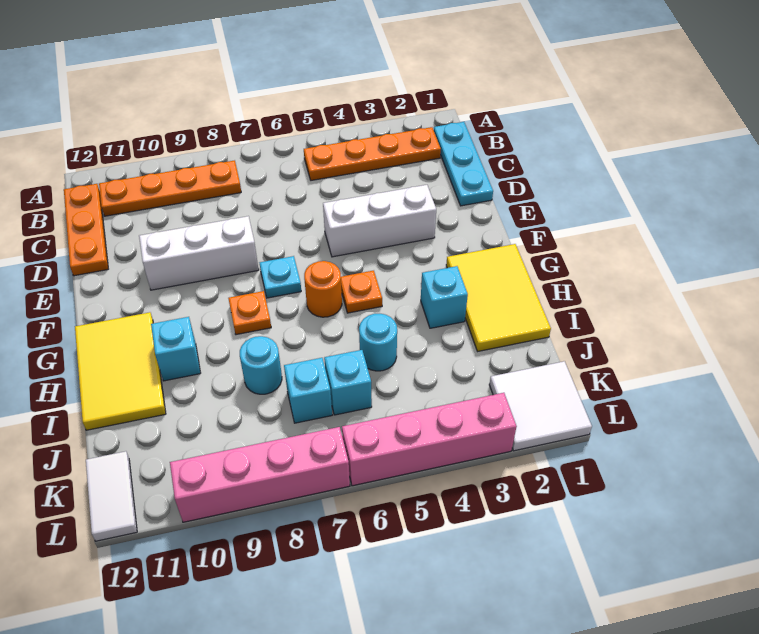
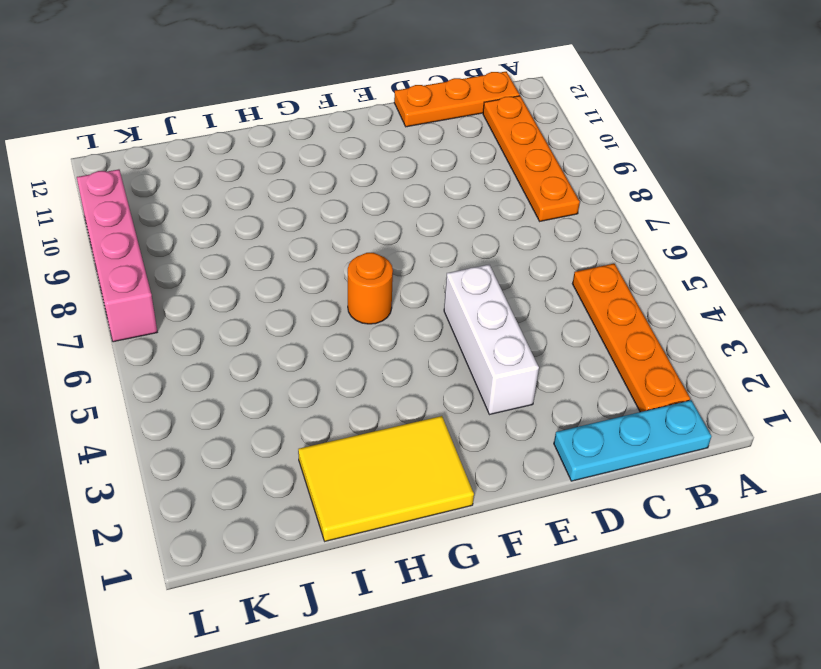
none -> white brick E8:E10 level 1
none -> cyan plate F7 level 1
none -> orange plate G5 level 1

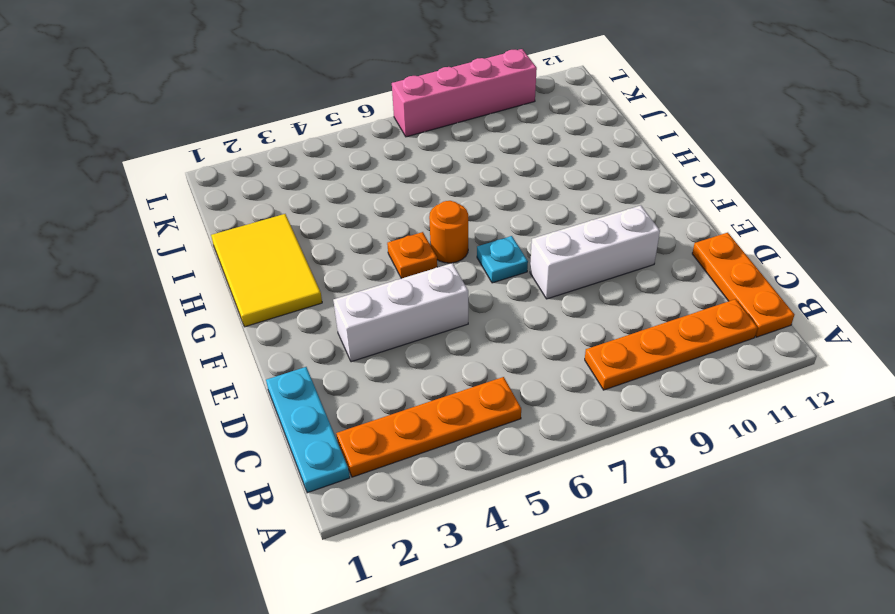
none -> orange plate G8 level 1
none -> yellow tile G11:I12 level 1
none -> cyan brick H3 level 1

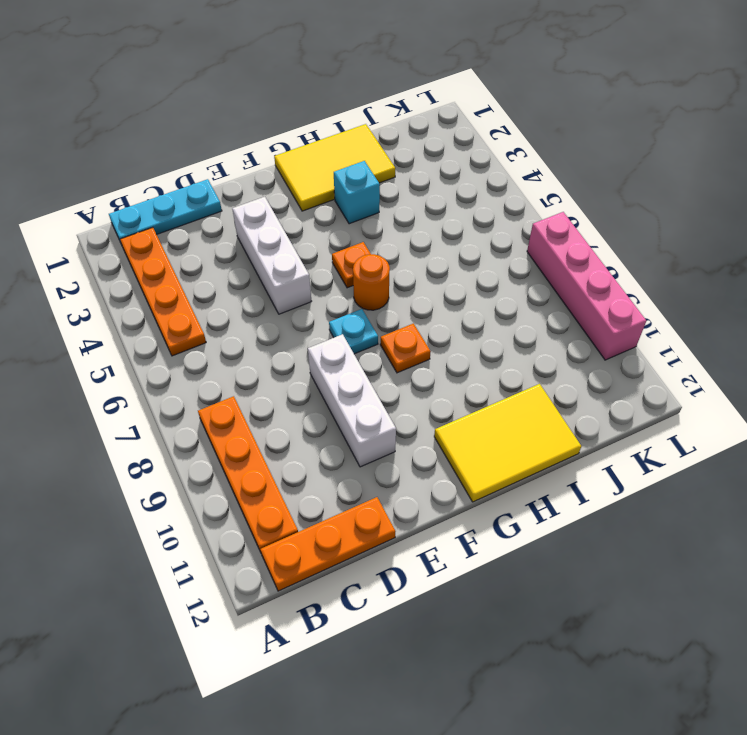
none -> cyan brick H10 level 1
none -> cyan round brick I5 level 1
none -> cyan round brick I8 level 1

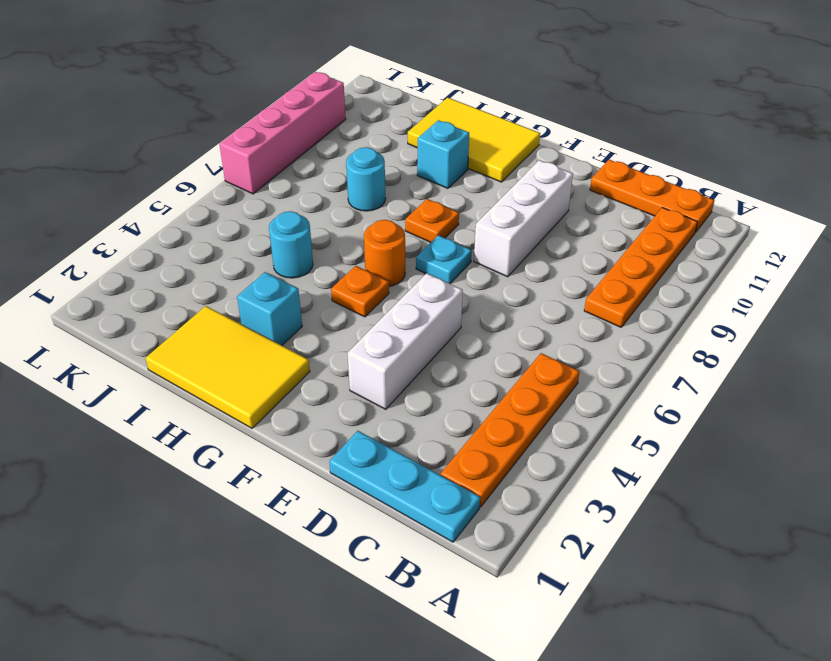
none -> cyan brick J6 level 1
none -> cyan brick J7 level 1
none -> white tile K1:L2 level 1

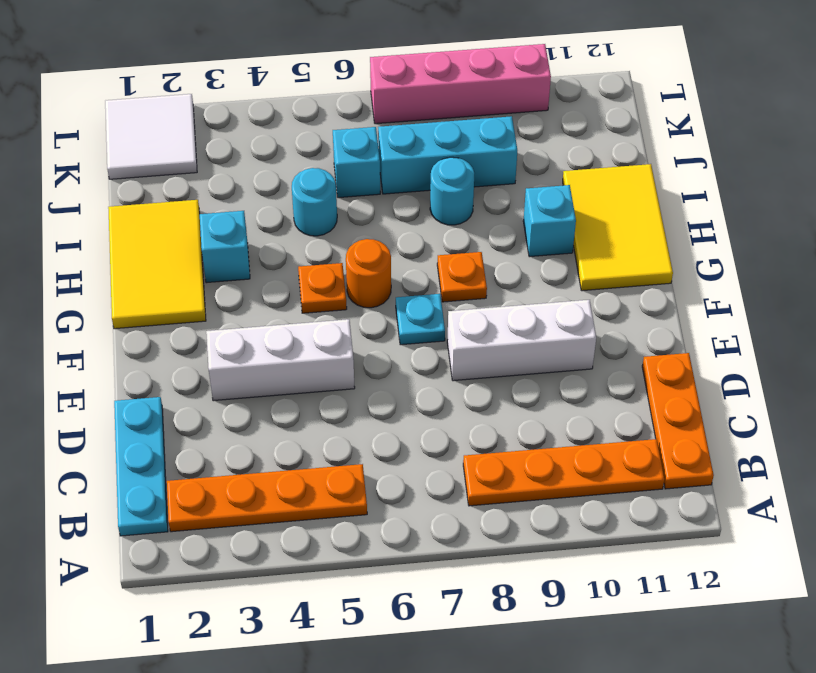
cyan brick J7:J9 level 1 -> cyan brick J7 level 1
none -> white tile K12:L12 level 1
none -> pink brick L3:L6 level 1

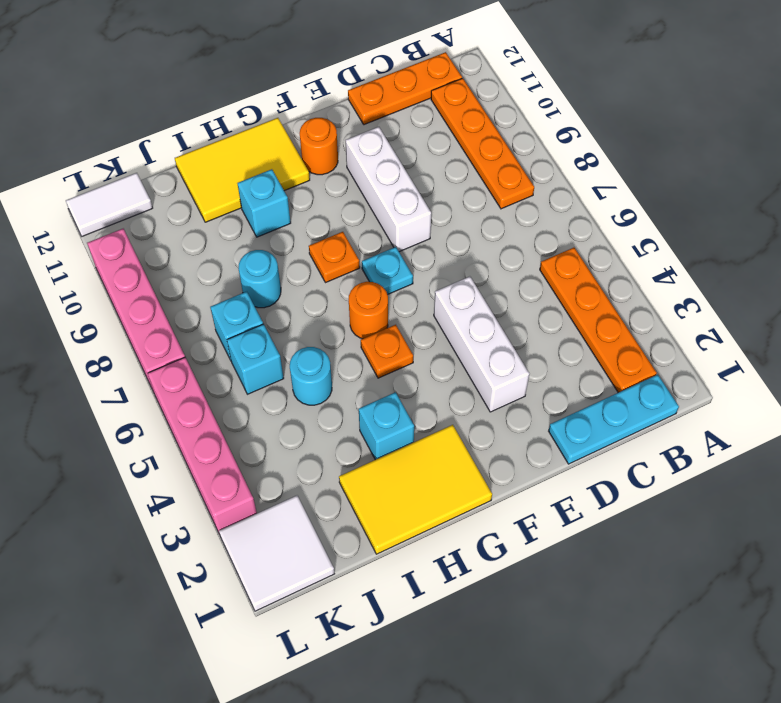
orange round brick F11 level 1 -> none

